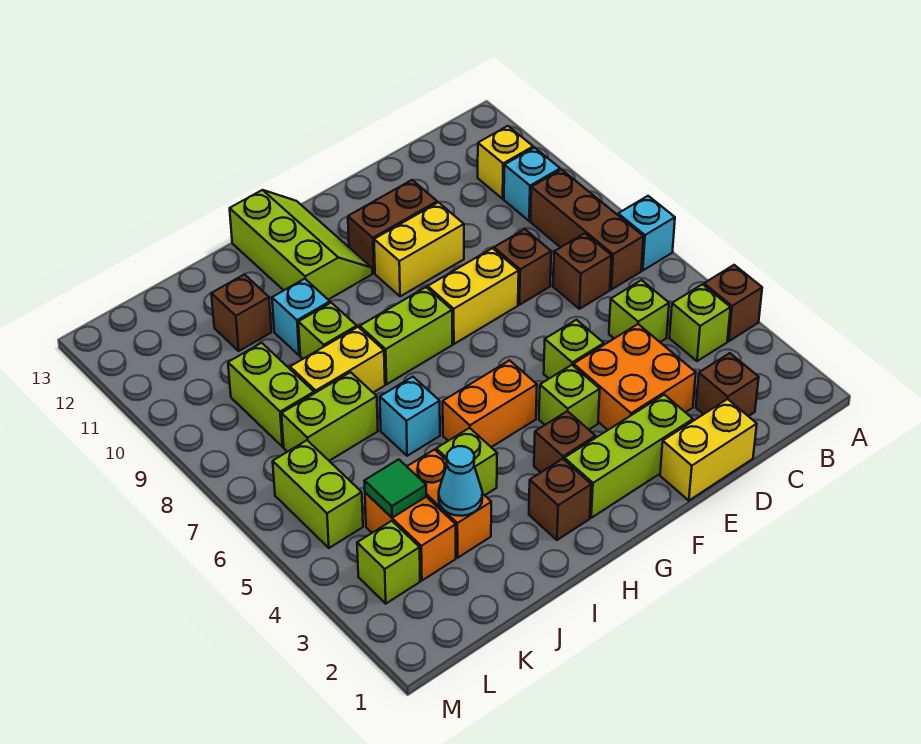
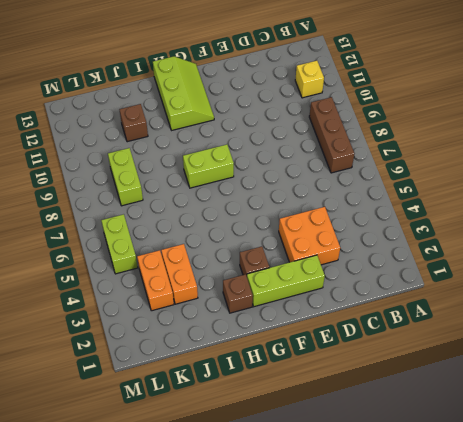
none -> brown brick A4 level 1
none -> cyan brick A7 level 1
none -> lime brick B4 level 1
none -> cyan brick B10 level 1

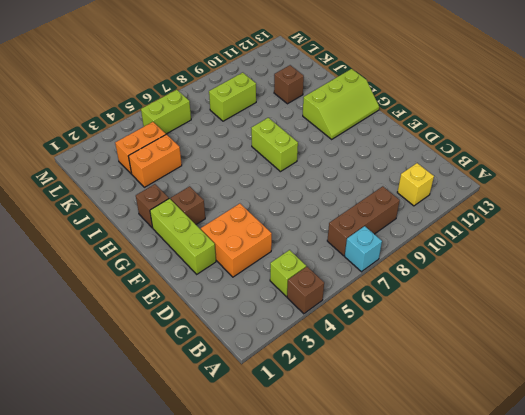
none -> cyan brick B10 level 1
none -> brown brick C2 level 1
none -> lime brick C5 level 1
none -> brown brick C7 level 1

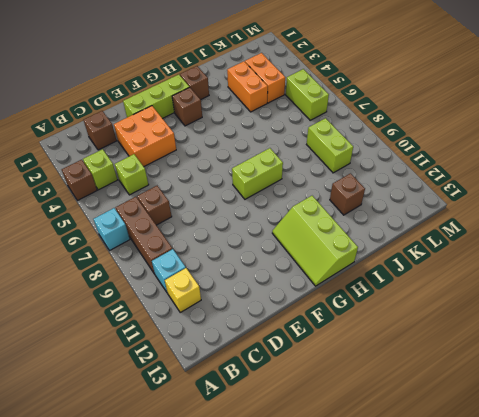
none -> yellow brick D1:E1 level 1
none -> brown brick D8 level 1
none -> lime brick E5 level 1
none -> yellow brick E8:F8 level 1

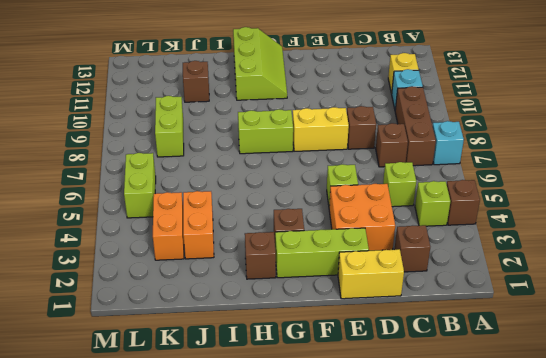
none -> yellow brick E10:F10 level 1
none -> brown brick E11:F11 level 1
none -> lime brick F4 level 1
none -> orange brick G5:H5 level 1

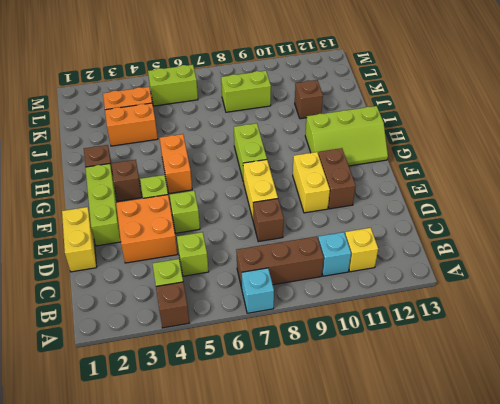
none -> brown brick C2 level 1
none -> brown brick C7 level 1
none -> lime brick I4 level 1
none -> cyan brick I6 level 1

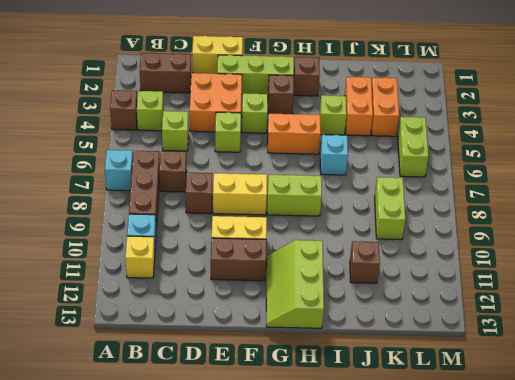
brown brick B2:C2 level 1 -> brown brick C2 level 1
none -> yellow brick I8:J8 level 1
none -> lime brick I9 level 1
none -> cyan brick I10 level 1
none -> lime brick J7:K7 level 1

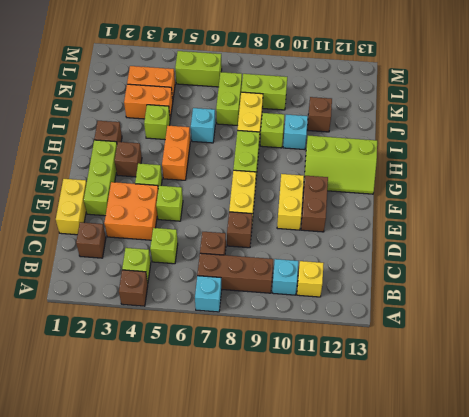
none -> lime brick L3 level 1
none -> cyan cone J3 level 2
none -> green tile K4 level 2

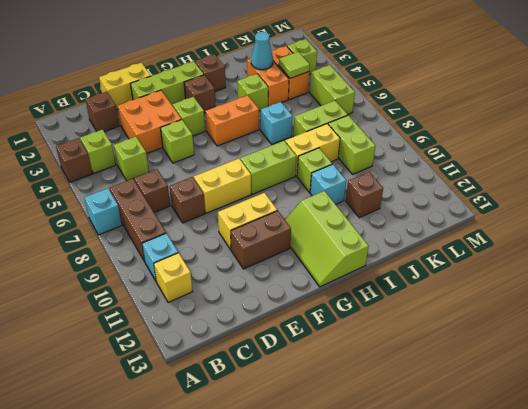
lime tile K4 level 2 -> green tile K4 level 2

